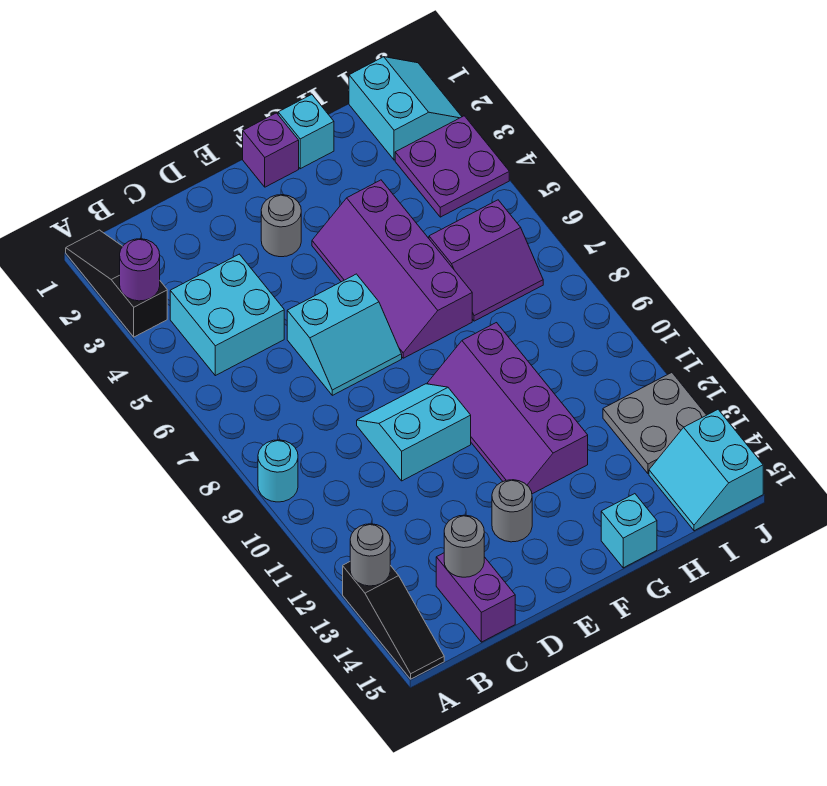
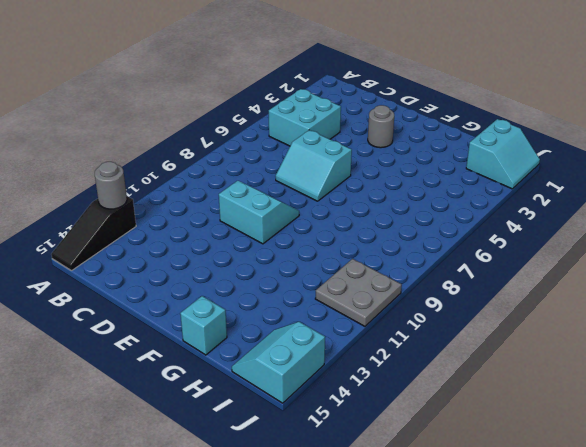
grey plate I10:J11 level 1 -> grey plate I12:J13 level 1
none -> black slope A1:A3 level 1 top 3
none -> cyan round brick A9 level 1
none -> purple brick C14:C15 level 1

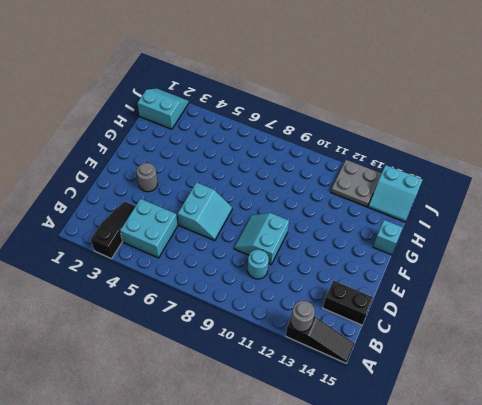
black slope A3:C3 level 1 top A -> black slope A1:A3 level 1 top 3
cyan round brick C10 level 1 -> cyan round brick A9 level 1
black brick C14:C15 level 1 -> purple brick C14:C15 level 1
none -> grey round brick E13 level 1
none -> purple brick F1 level 1
none -> purple slope F4:G7 level 1 top G

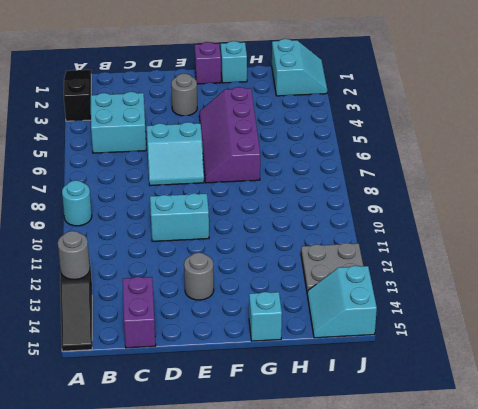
none -> purple slope F9:G12 level 1 top G
none -> purple slope H6:I7 level 1 top 6
none -> purple plate I3:J4 level 1

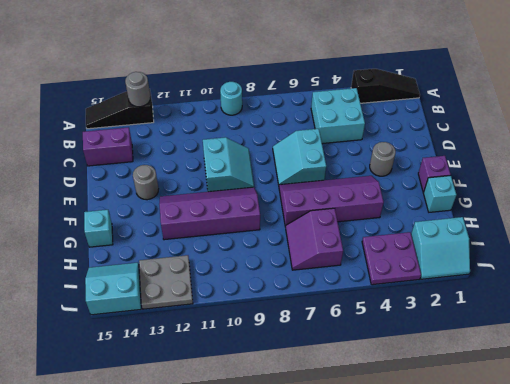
none -> purple round brick A3 level 2
none -> grey round brick C14 level 2

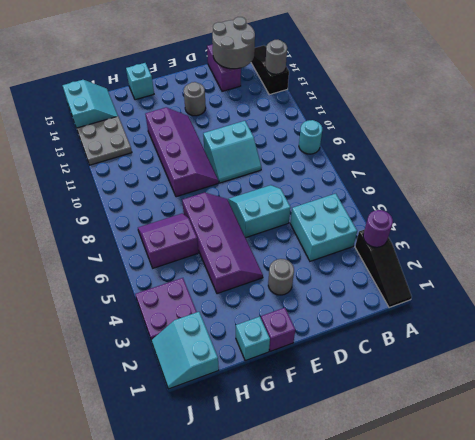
grey round brick B14:C15 level 2 -> grey round brick C14 level 2

